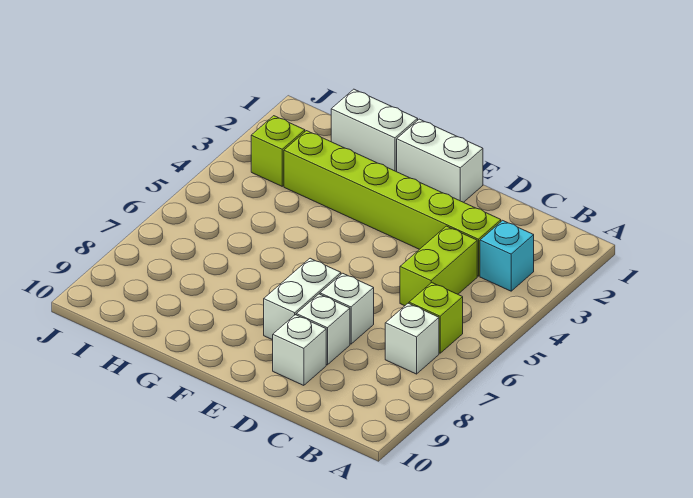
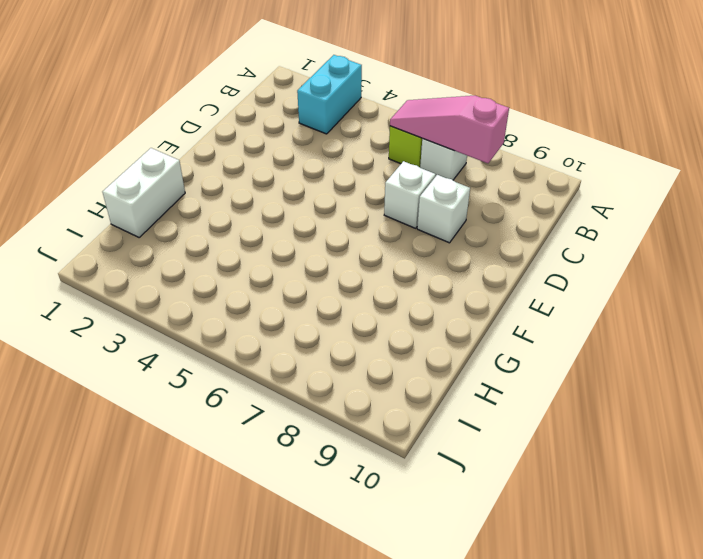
cyan brick A3:B3 level 1 -> cyan brick B3 level 1
pink slope B6:B8 level 2 top 8 -> none
none -> lime brick C3:H3 level 1
none -> lime brick C4:C5 level 1
none -> white brick D9 level 1

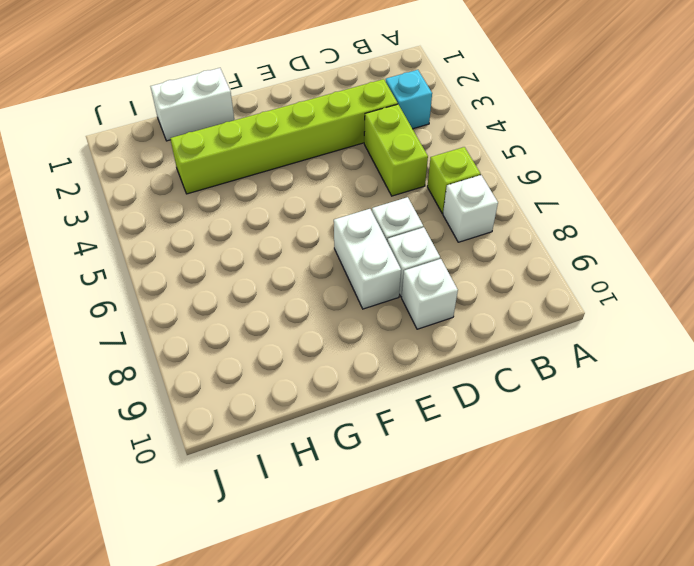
none -> white brick E1:F1 level 1
none -> lime brick I3 level 1

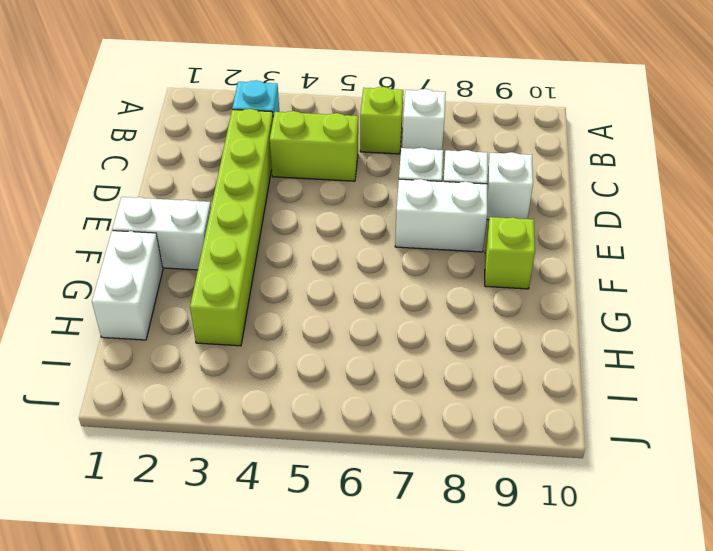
white brick F1:F2 level 1 -> white brick E1:F1 level 1
lime brick F9 level 1 -> lime brick I3 level 1

